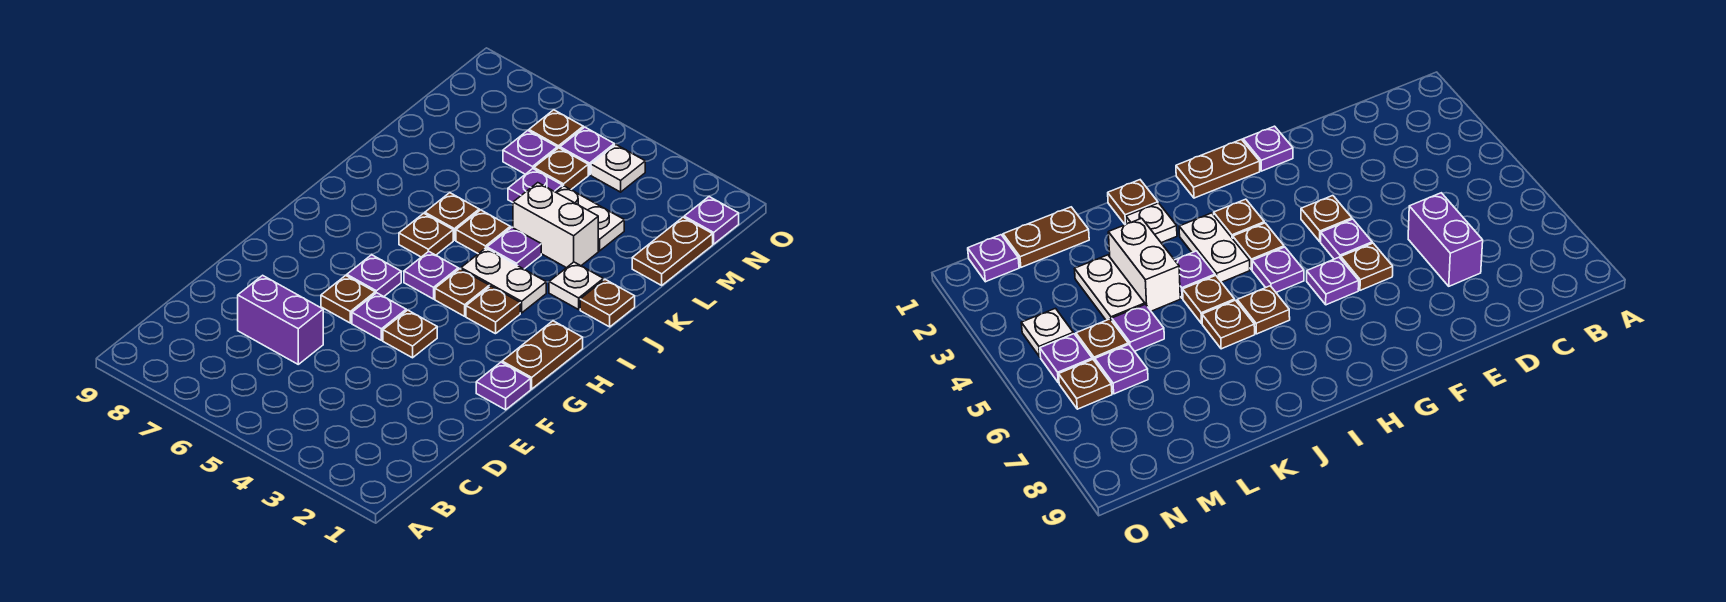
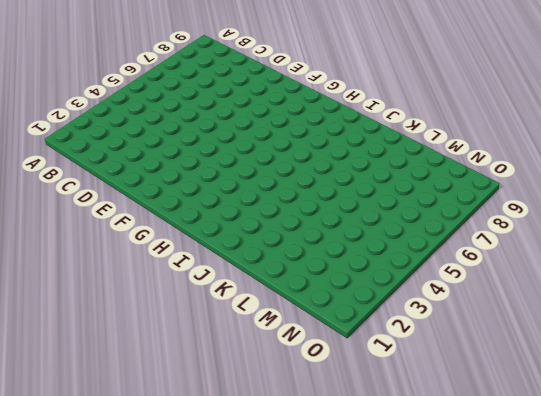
none -> purple brick D6:D7 level 1
none -> purple plate F1 level 1
none -> brown plate F4 level 1

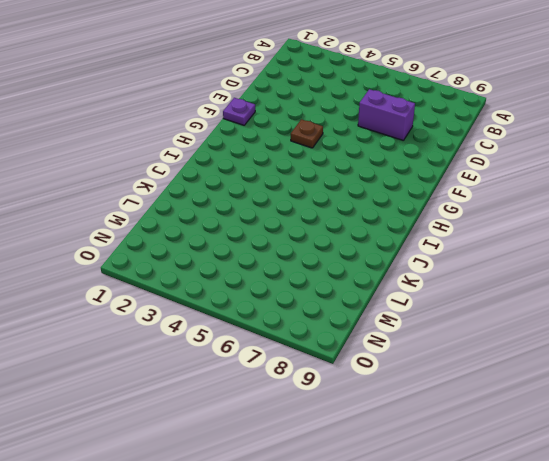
none -> purple plate F5 level 1
none -> brown plate F6 level 1
none -> brown plate G1:H1 level 1

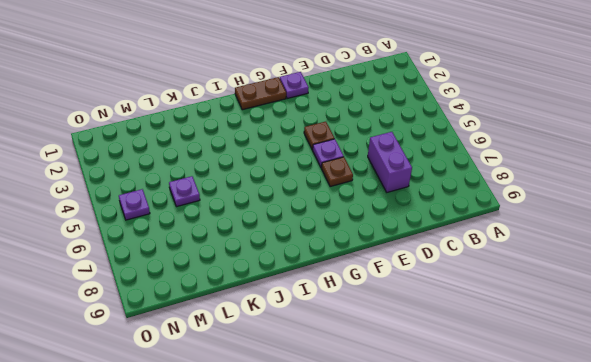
none -> purple plate G6 level 1
none -> brown plate H3 level 1
none -> brown plate H4 level 1

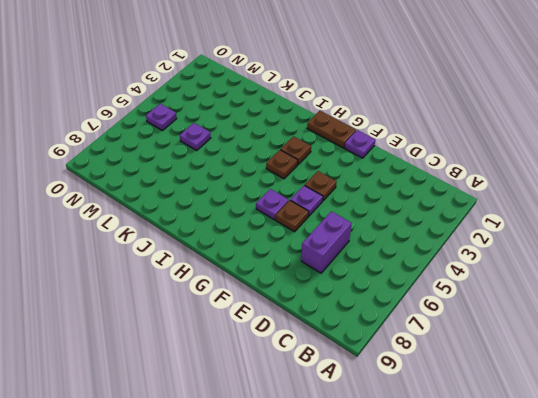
none -> purple plate H5 level 1
none -> white plate I3:I4 level 1
none -> brown plate I6 level 1

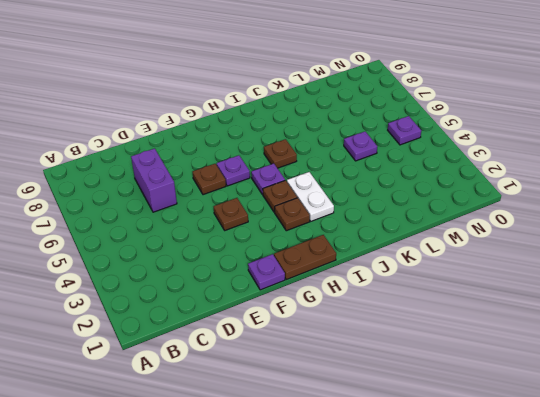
none -> purple plate F5 level 1
none -> brown plate J1 level 1
none -> white plate J2 level 1

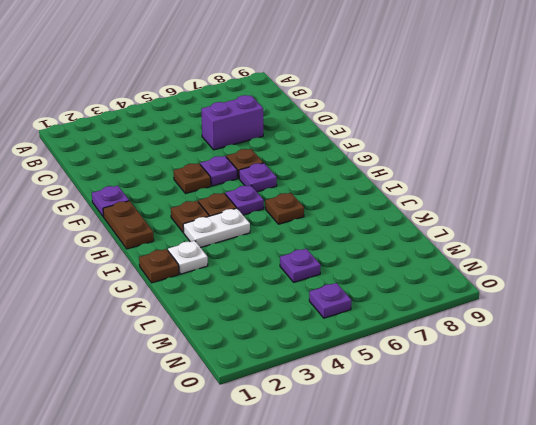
none -> purple plate J4 level 1
none -> brown plate J5 level 1
none -> brown plate J6 level 1

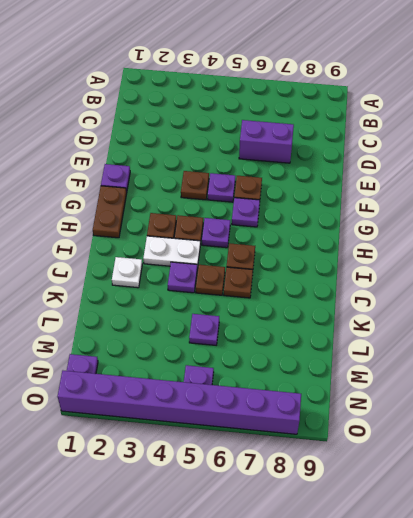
purple brick O1:O8 level 1 -> none
none -> brown plate J1 level 1
none -> white brick K3:K4 level 1
none -> brown plate L1:M1 level 1

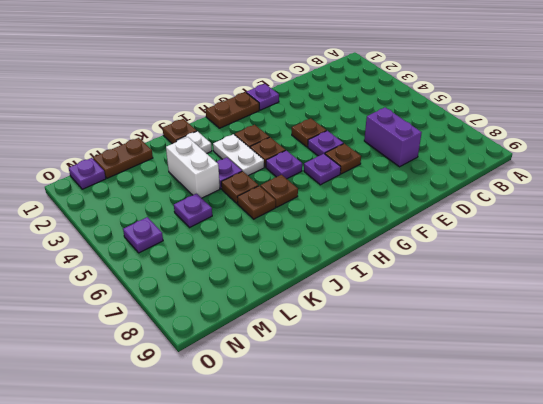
none -> white plate L3:L4 level 1
none -> brown plate M5 level 1
none -> purple plate M6 level 1

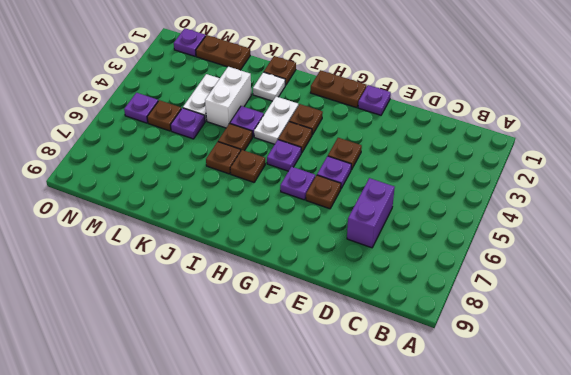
none -> purple plate M6 level 1
none -> white plate N4 level 1
none -> brown plate N6 level 1

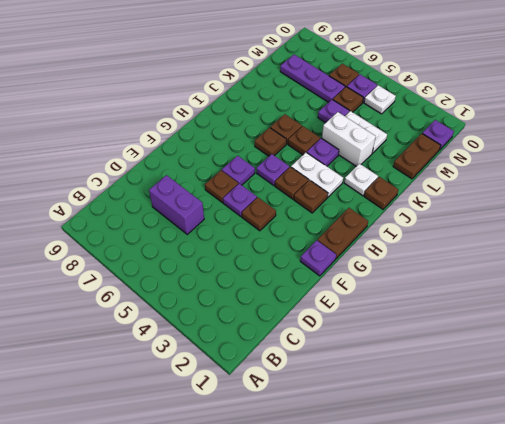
purple plate M6:M8 level 1 -> purple plate M6 level 1

